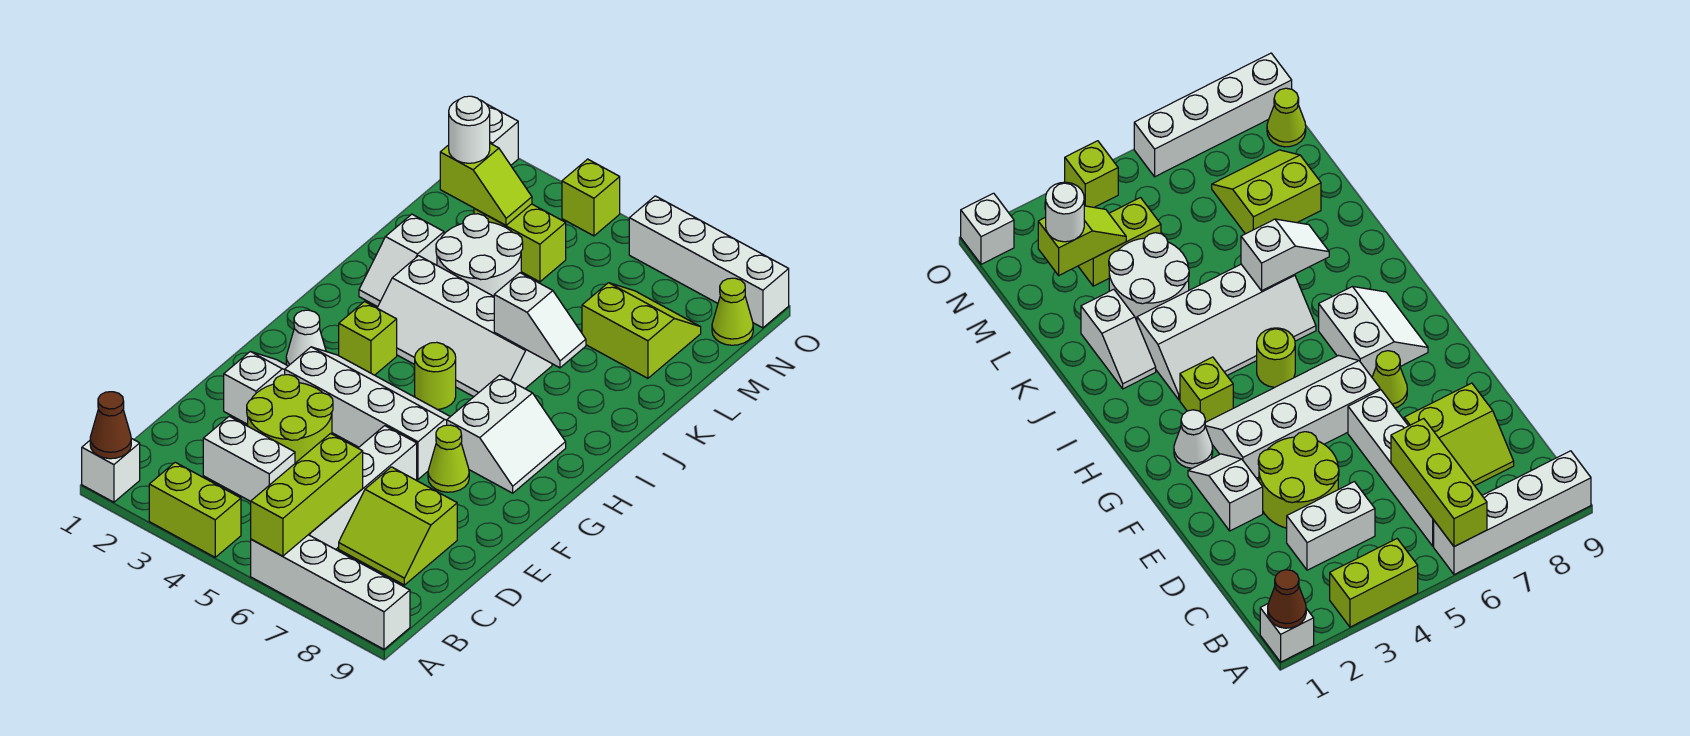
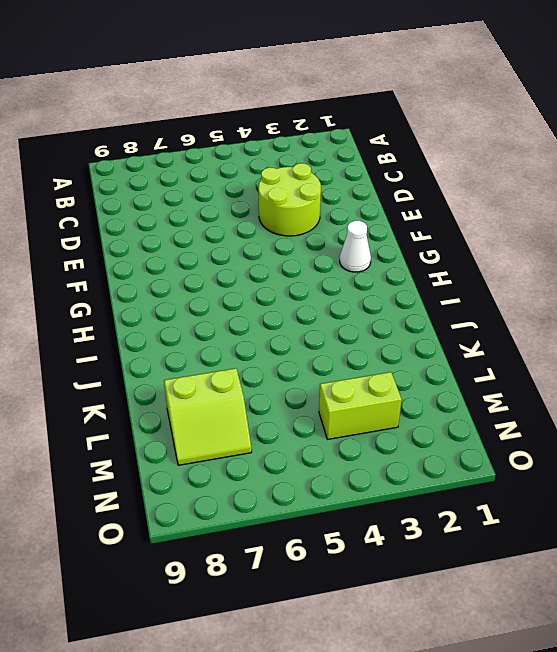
none -> white brick A1 level 1
none -> lime brick A3:A4 level 1
none -> white brick A6:A9 level 1

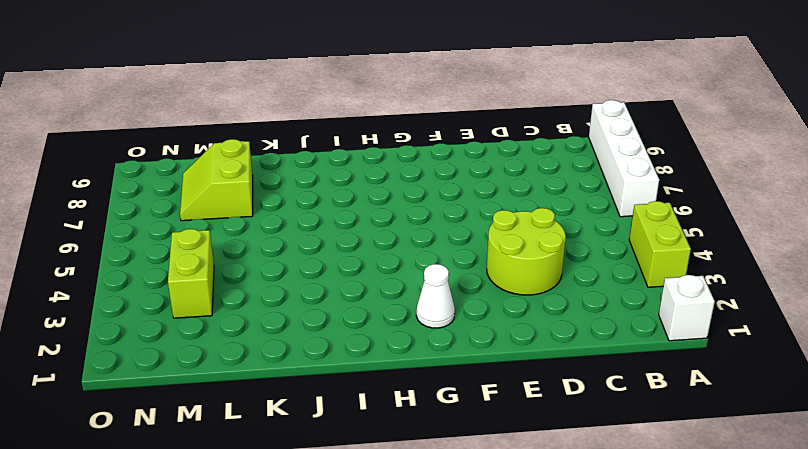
none -> white brick B6:E6 level 1
none -> white brick C3:C4 level 1
none -> lime slope C7:D8 level 1 top D

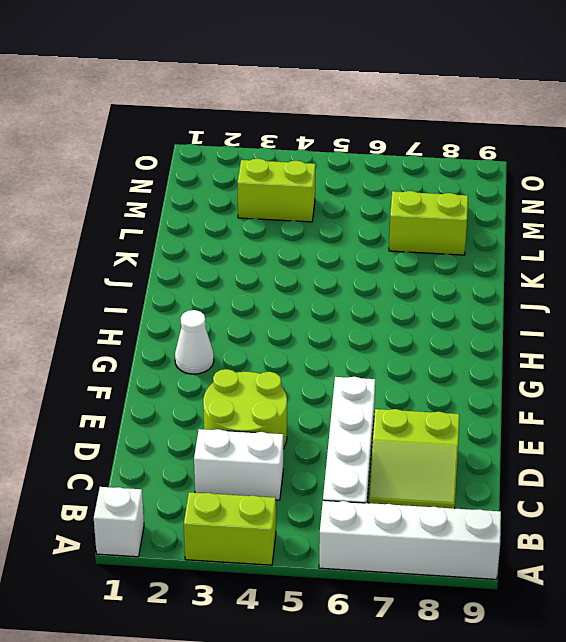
none -> white slope E2:F2 level 1 top E
none -> white slope F3:G6 level 1 top F
none -> lime cone F7 level 1

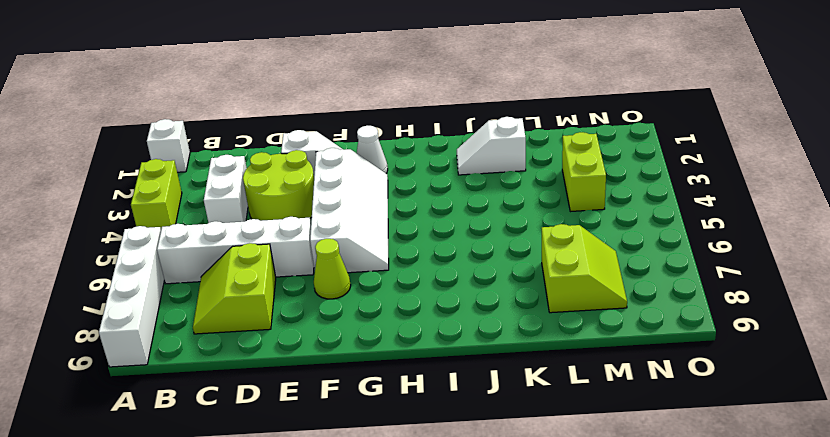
none -> white slope G7:H8 level 1 top 7
none -> lime brick H3 level 1
none -> lime round brick H5 level 1

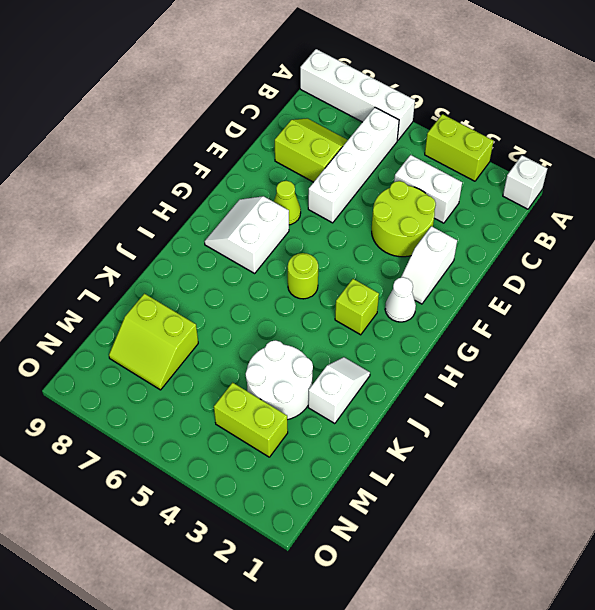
none -> white slope F3:G6 level 1 top F
none -> white slope I3:J6 level 1 top J
none -> lime cone N9 level 1

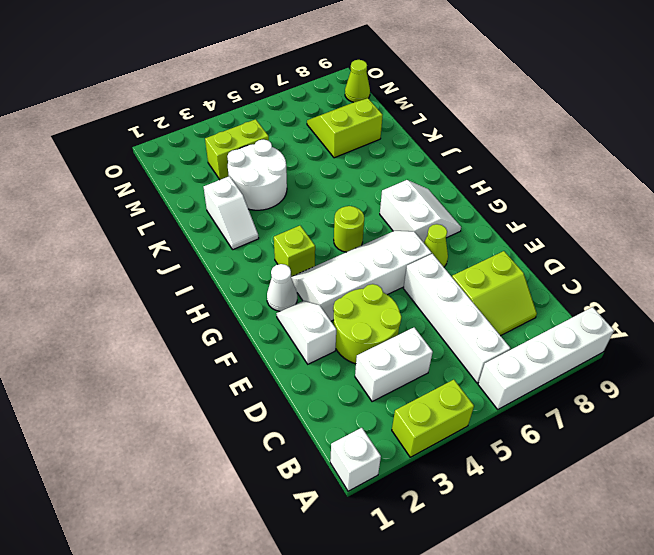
none -> white slope I3:J6 level 1 top J
none -> white brick O1 level 1
none -> lime brick O4 level 1

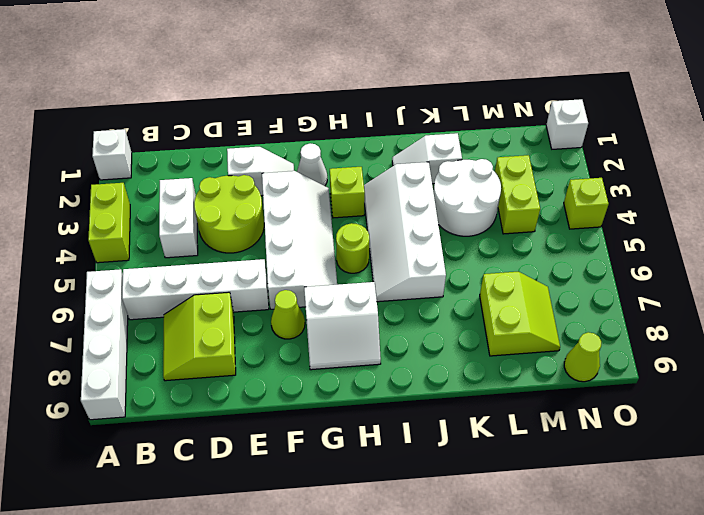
none -> white brick O6:O9 level 1
none -> brown cone A1 level 2
none -> lime brick A6:C6 level 2

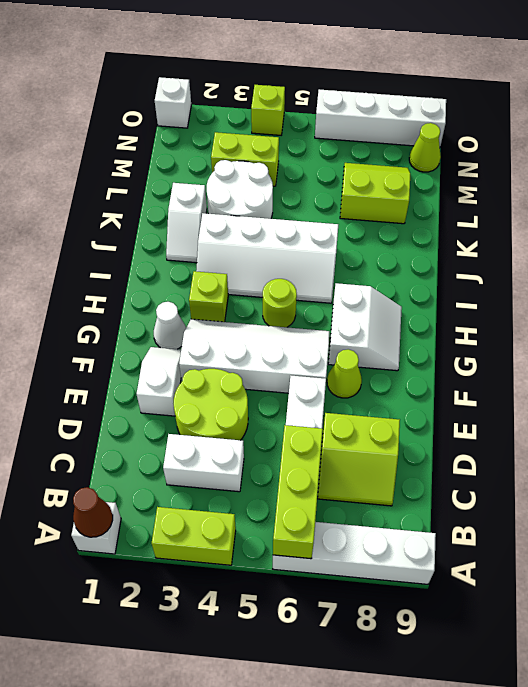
none -> white slope J6:J7 level 2 top 6
none -> lime slope M2:M3 level 2 top 2
none -> white round brick M2 level 3

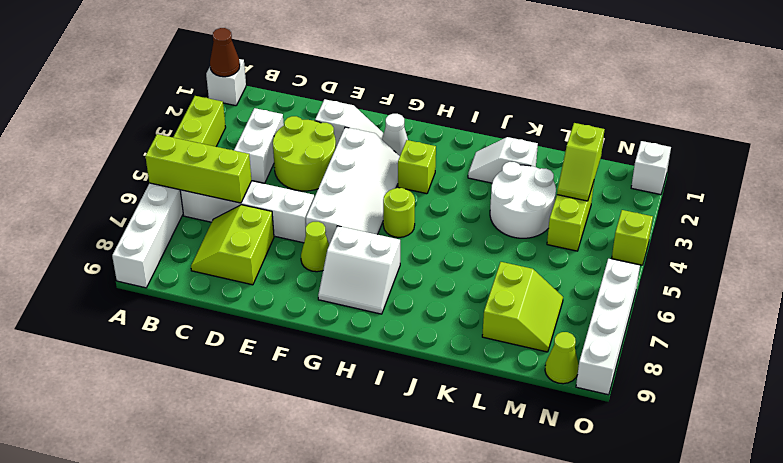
none -> white slope I3:J6 level 1 top J
none -> white slope J6:J7 level 2 top 6
none -> white round brick M2 level 3

